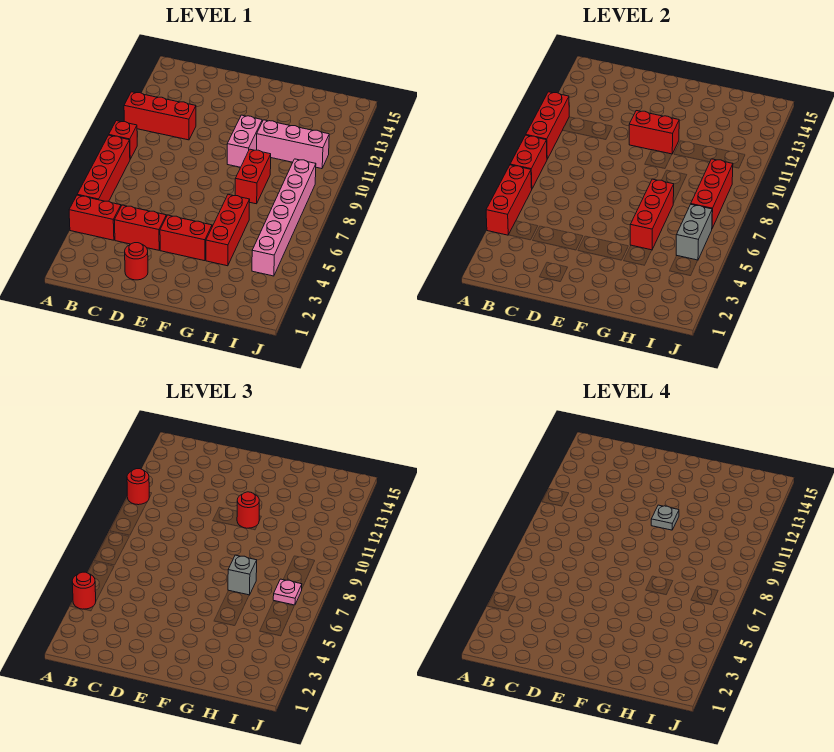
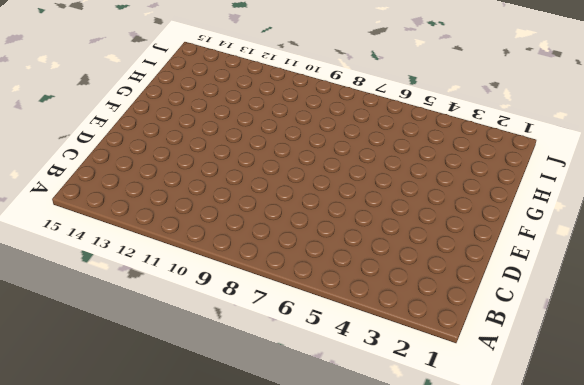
none -> red brick A4:B4 level 1
none -> red brick A5:A8 level 1
none -> red brick A9 level 1

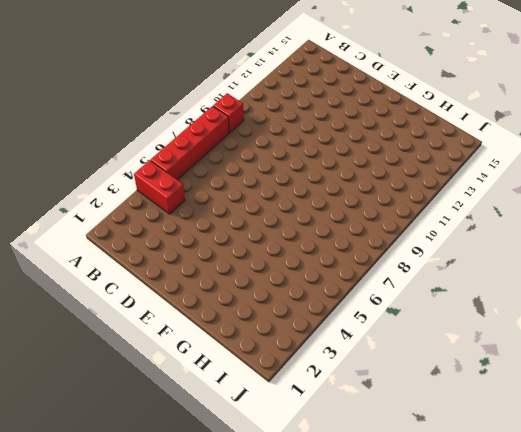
none -> red brick A11:C11 level 1
none -> red brick C4:D4 level 1
none -> red round brick D2 level 1

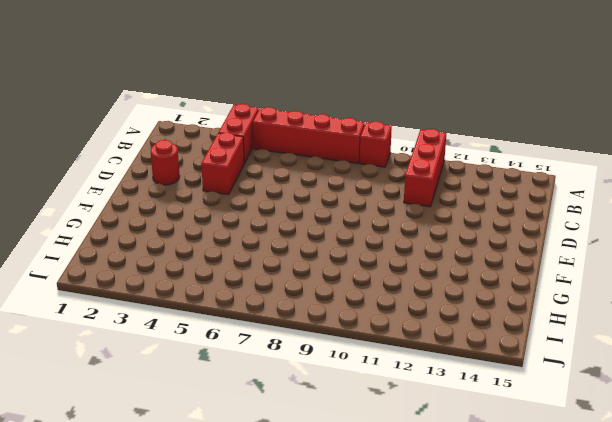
none -> red brick E4:F4 level 1
none -> pink brick F10:F11 level 1
none -> red brick G4:G6 level 1

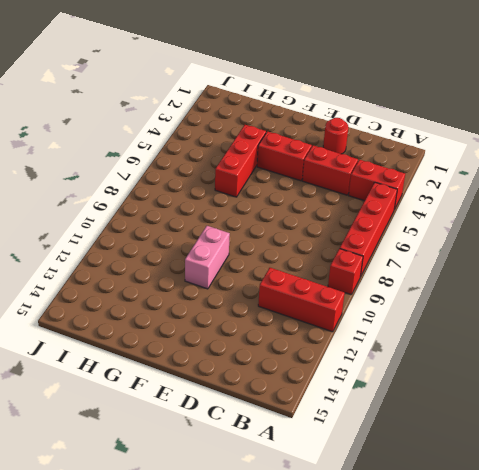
none -> red brick G8:G9 level 1
none -> pink brick G11:I11 level 1
none -> pink brick I4:I9 level 1

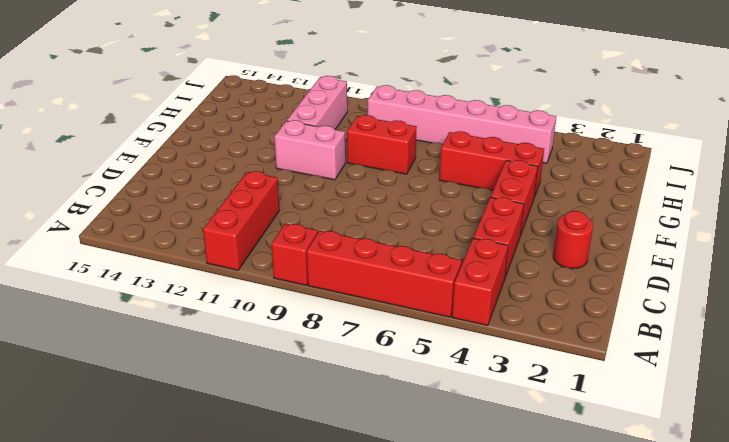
none -> red brick A4:A6 level 2
none -> red brick A7:A8 level 2
none -> red brick A9:A11 level 2

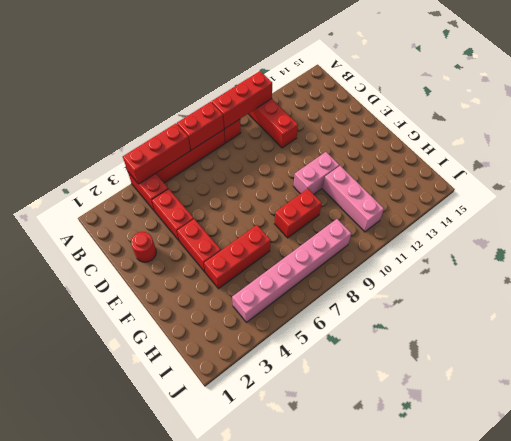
none -> red brick E11:F11 level 2
none -> red brick G5:G7 level 2
none -> grey brick I5:I6 level 2

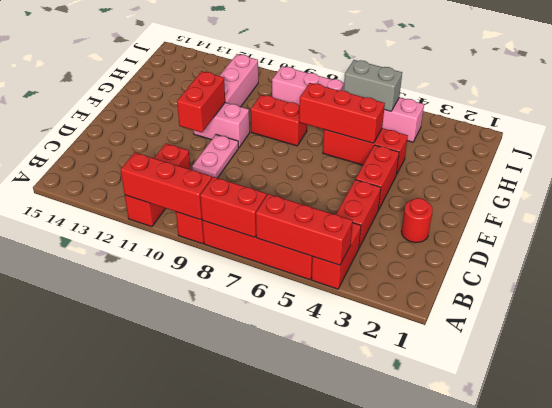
pink plate D10:E10 level 1 -> none
none -> red brick I7:I9 level 2
none -> red round brick A4 level 3
none -> red round brick A11 level 3

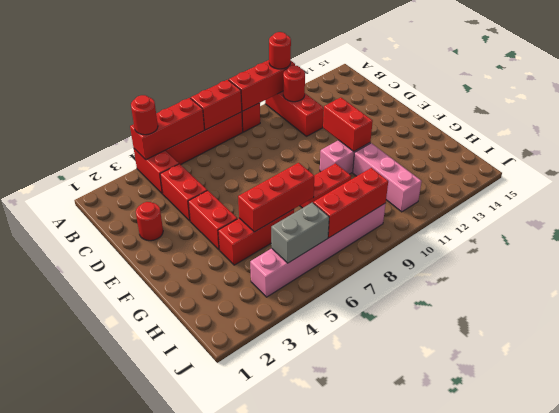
red round brick B11 level 2 -> red round brick F11 level 3
none -> grey brick G7 level 3
none -> pink plate I7 level 3
none -> grey plate F11 level 4

